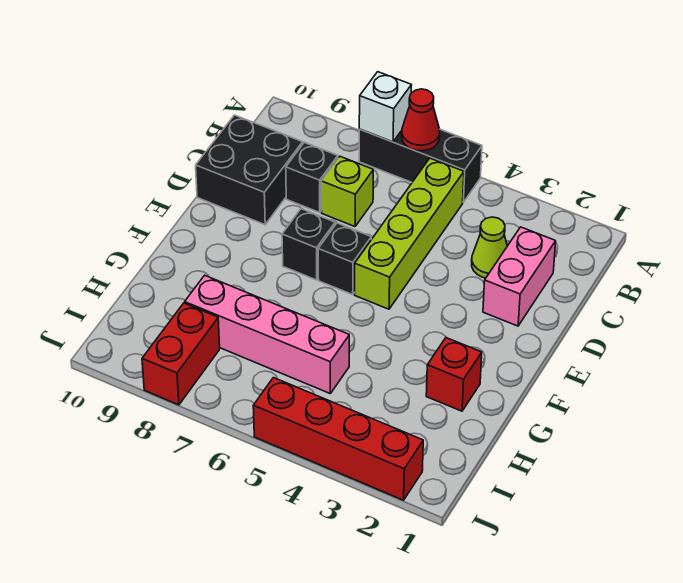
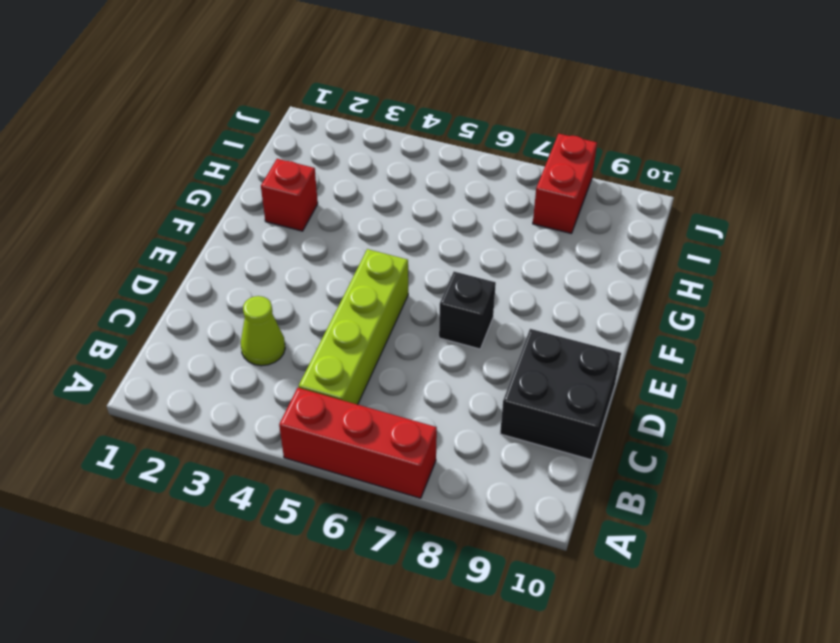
red brick A5:A7 level 1 -> black brick A5:A7 level 1
none -> pink brick C2:D2 level 1
none -> lime brick C7 level 1
none -> black brick C8 level 1

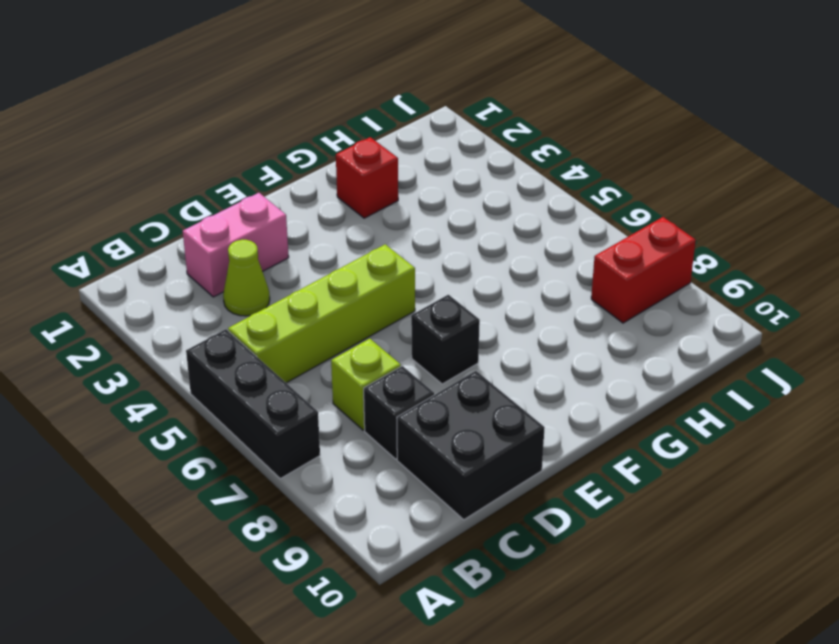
none -> black brick E6 level 1
none -> pink brick H5:H8 level 1
none -> red brick J2:J5 level 1

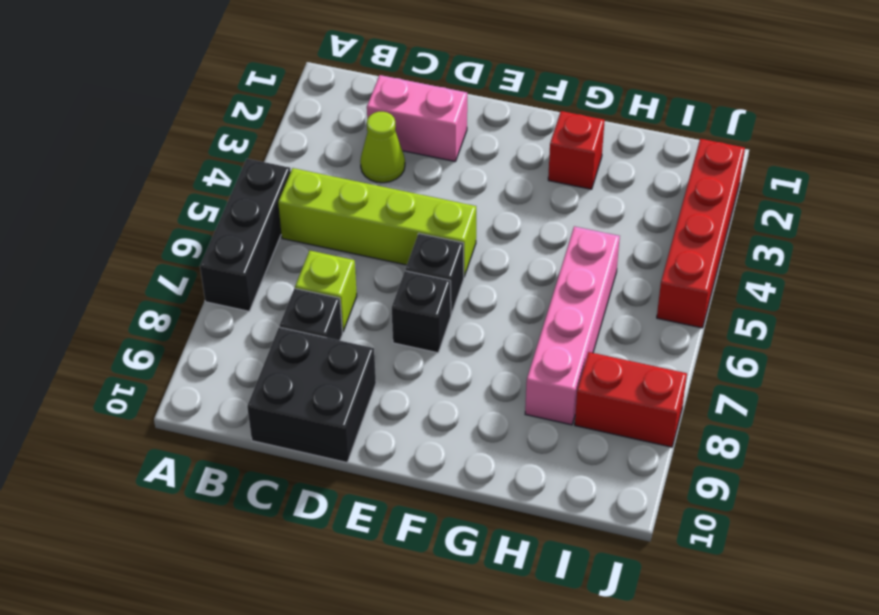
none -> red cone A6 level 2
none -> white brick A7 level 2

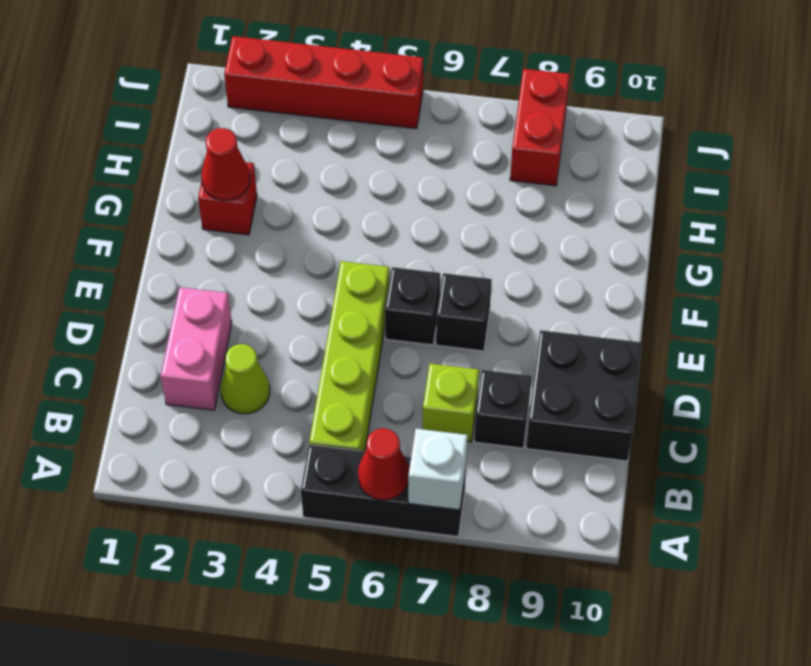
red cone G2 level 2 -> none
none -> pink brick H5:H8 level 1

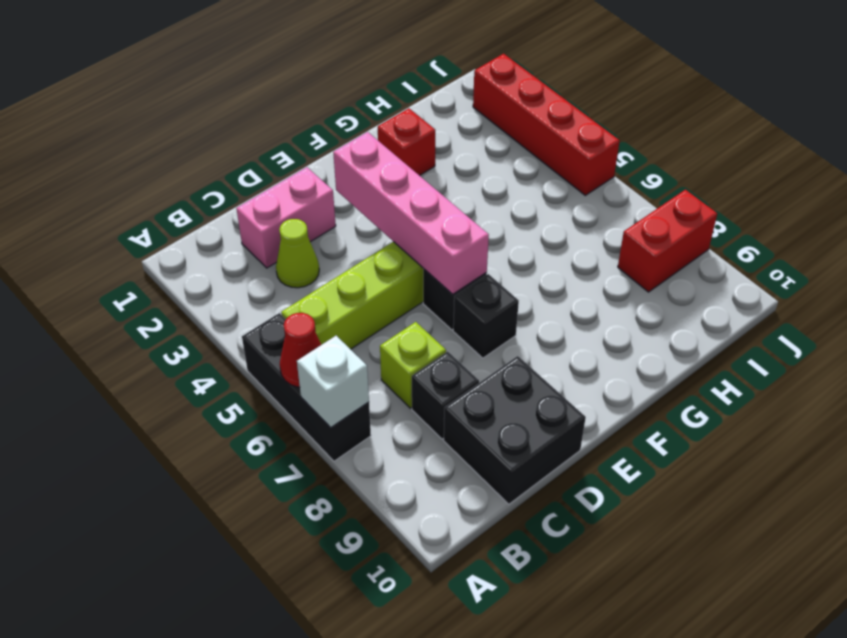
pink brick E3:E6 level 2 -> pink brick H5:H8 level 1

